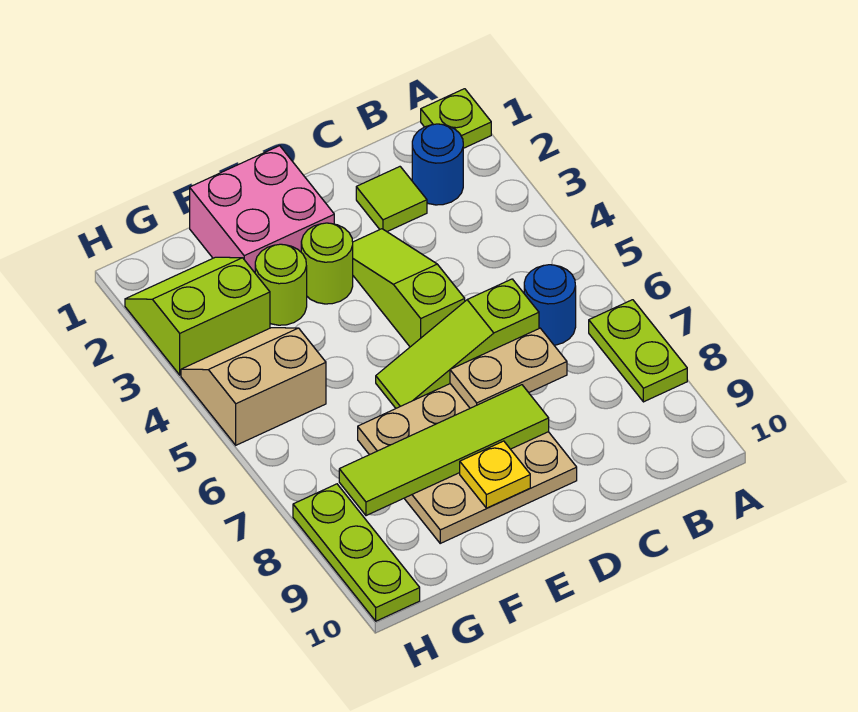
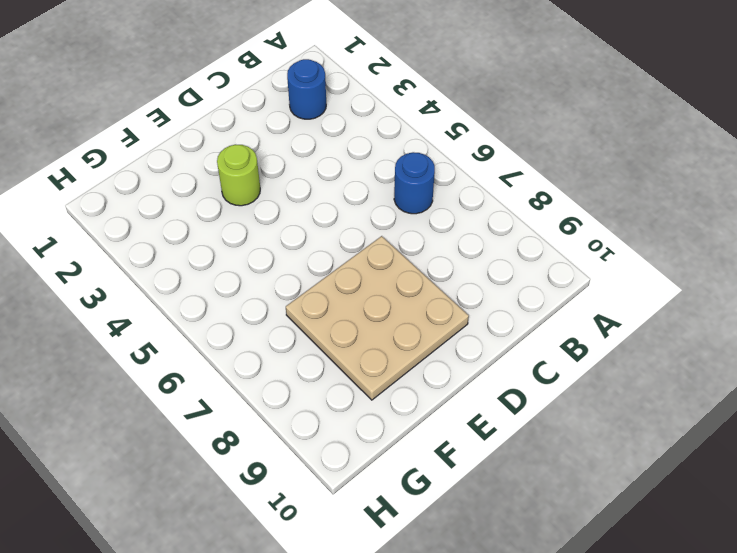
none -> lime plate A1 level 1
none -> lime plate A7:A8 level 1
none -> lime tile C2 level 1

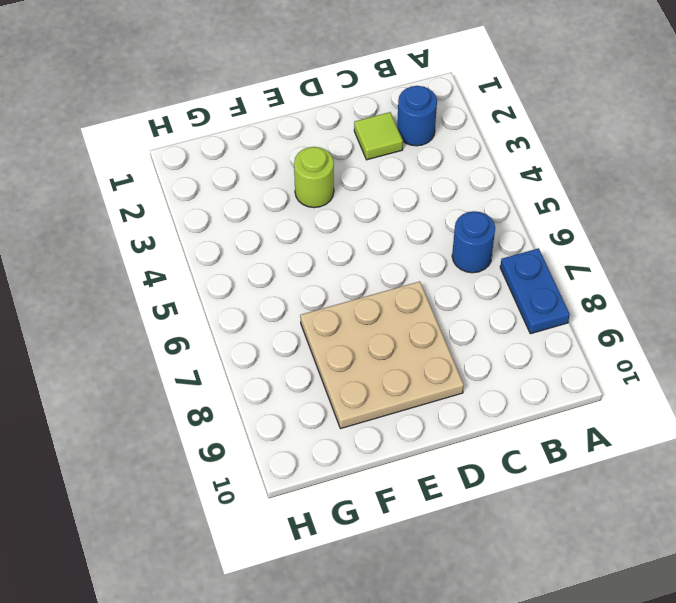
blue plate A7:A8 level 1 -> lime plate A7:A8 level 1
none -> lime plate A1 level 1
none -> lime slope C6:E6 level 1 top C
none -> lime slope D3:D5 level 1 top 5

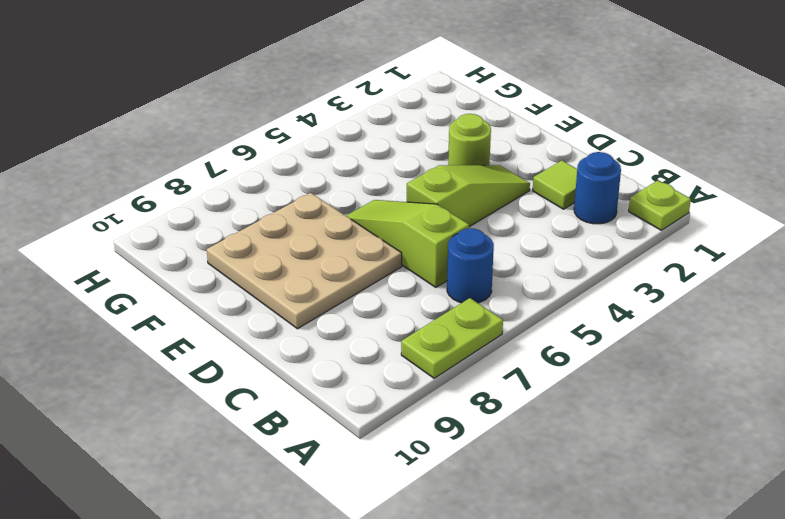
none -> pink brick E1:F2 level 1
none -> lime round brick F3 level 1
none -> lime slope G2:H3 level 1 top 3

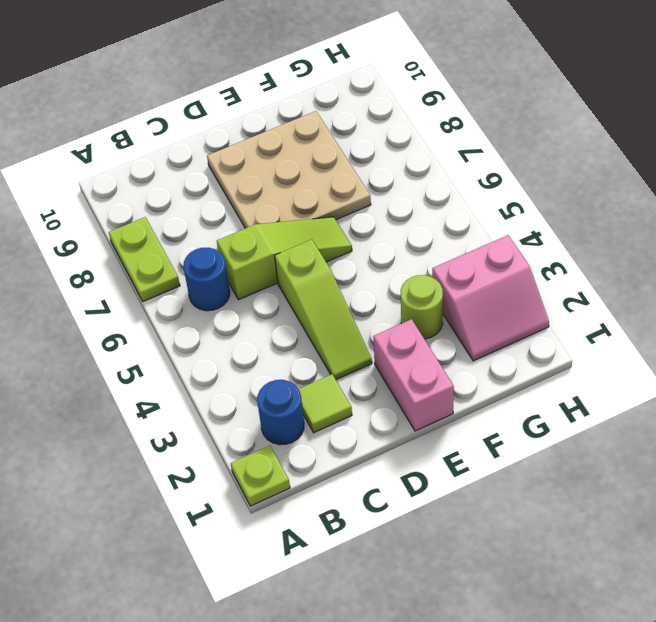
pink brick E1:E2 level 1 -> pink brick E1:F2 level 1
pink slope G2:H3 level 1 top 3 -> lime slope G2:H3 level 1 top 3
none -> lime round brick E3 level 1
none -> tan slope G4:H5 level 1 top 5
none -> lime plate H8:H10 level 1

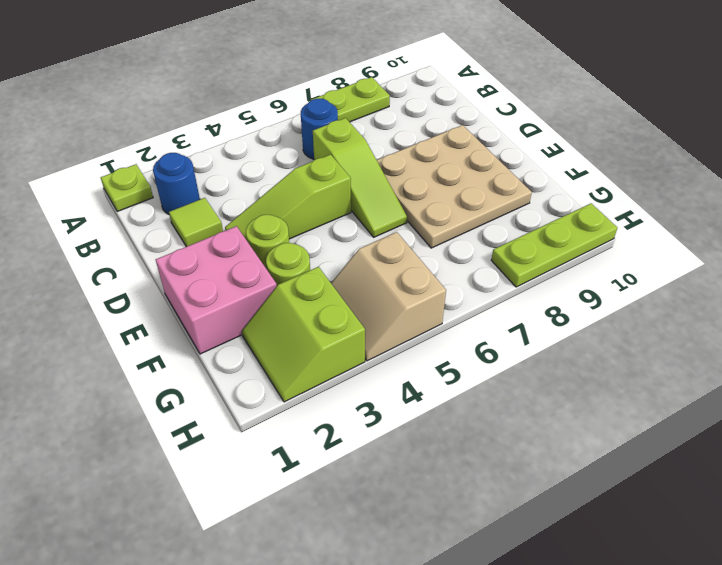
none -> tan plate C7:D7 level 2
none -> lime tile D8:G8 level 2
none -> yellow plate E9 level 2

